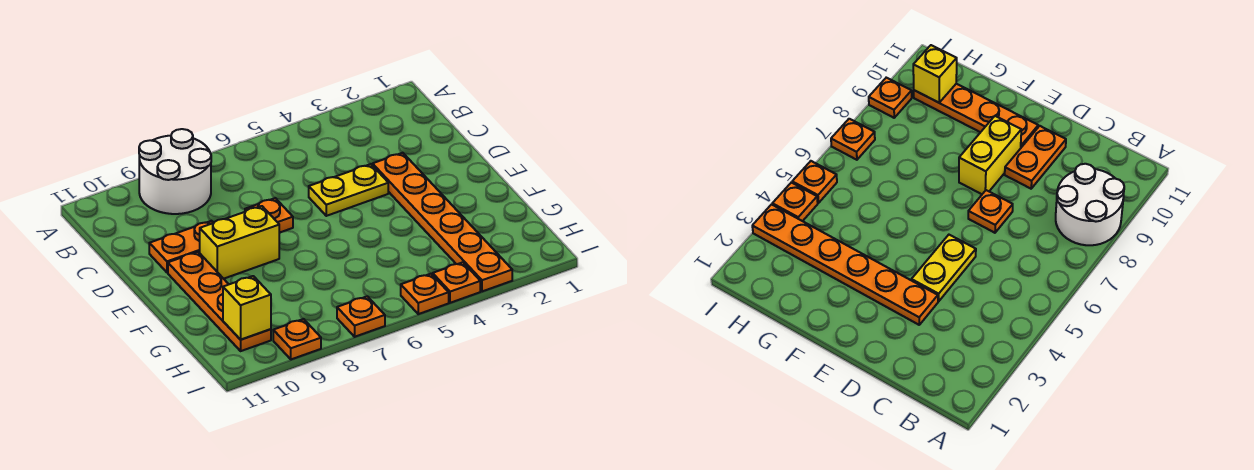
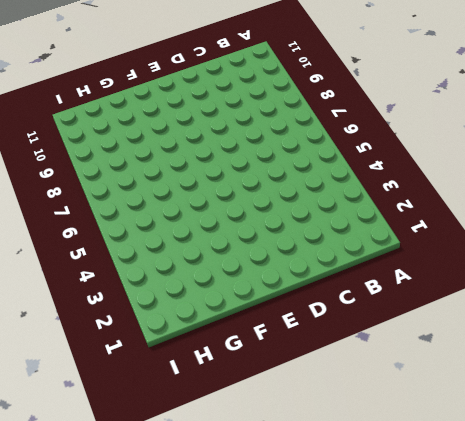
none -> white round brick A8:B9 level 1
none -> orange plate D3:I3 level 1
none -> yellow plate D4:D5 level 1

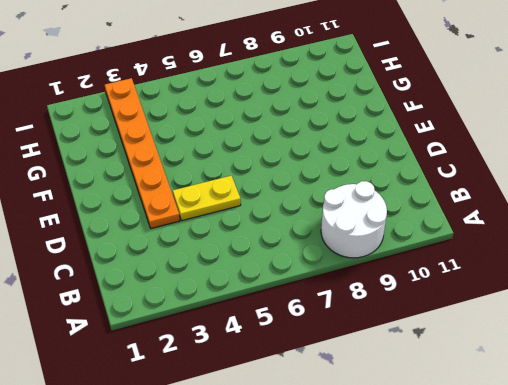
none -> orange plate D7 level 1
none -> orange plate D9:D10 level 1
none -> yellow brick E8:E9 level 1

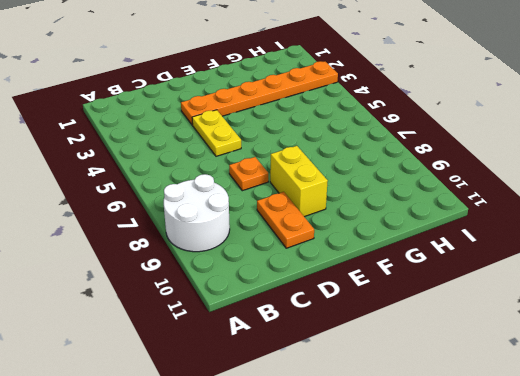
none -> orange plate E10:H10 level 1
none -> orange plate I4 level 1
none -> orange plate I5 level 1

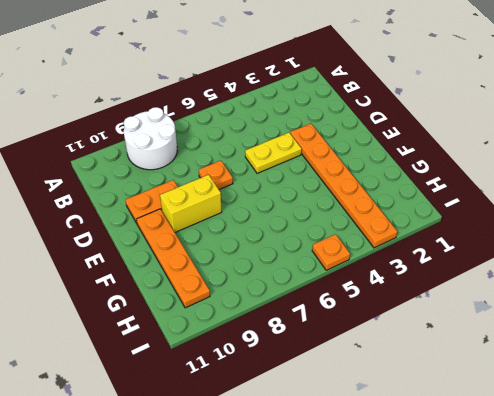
none -> orange plate I4 level 1
none -> orange plate I7 level 1
none -> orange plate I9 level 1

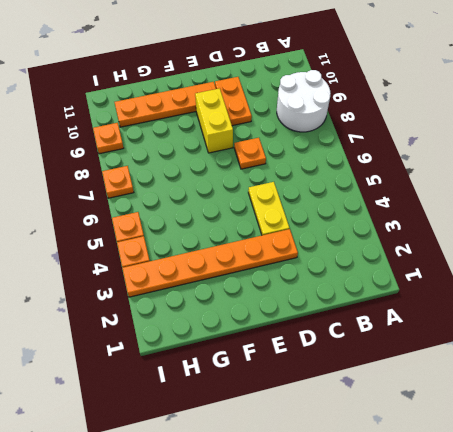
none -> yellow brick H10 level 2

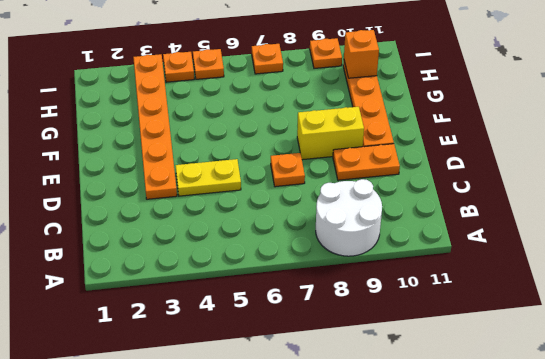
orange brick H10 level 2 -> yellow brick H10 level 2

